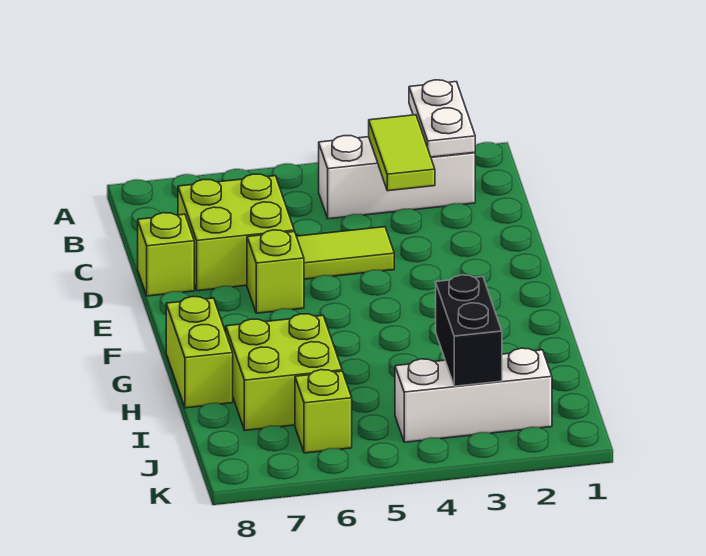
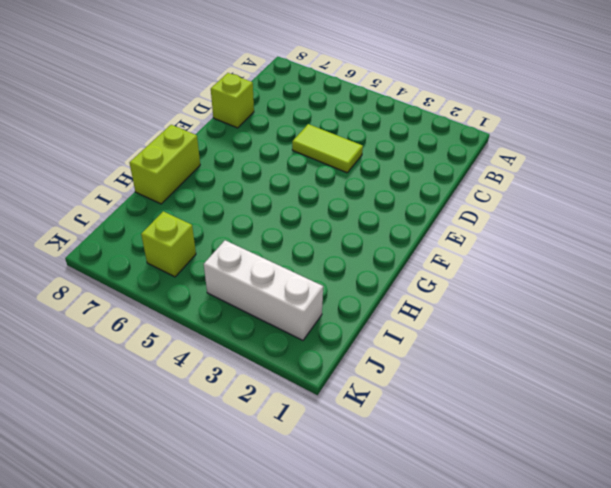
none -> white brick B2:B4 level 1
none -> lime brick C6:D7 level 1
none -> lime brick E6 level 1

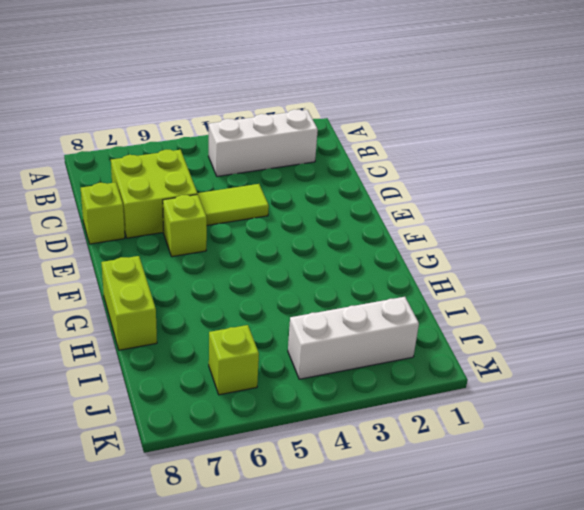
none -> lime brick H6:I7 level 1
none -> white plate A2:B2 level 2
none -> lime tile B3:C3 level 2

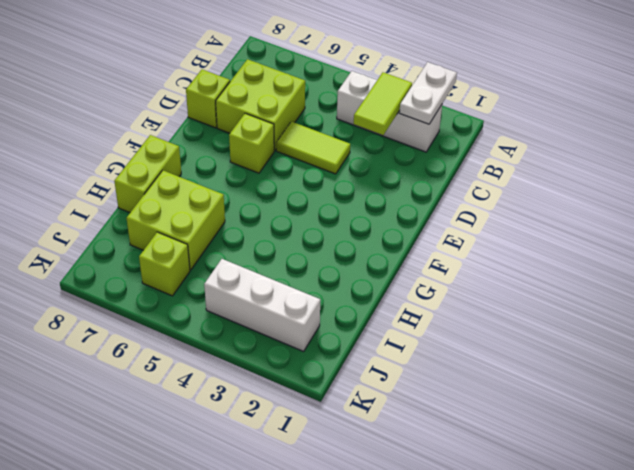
none -> black brick I3:J3 level 2

